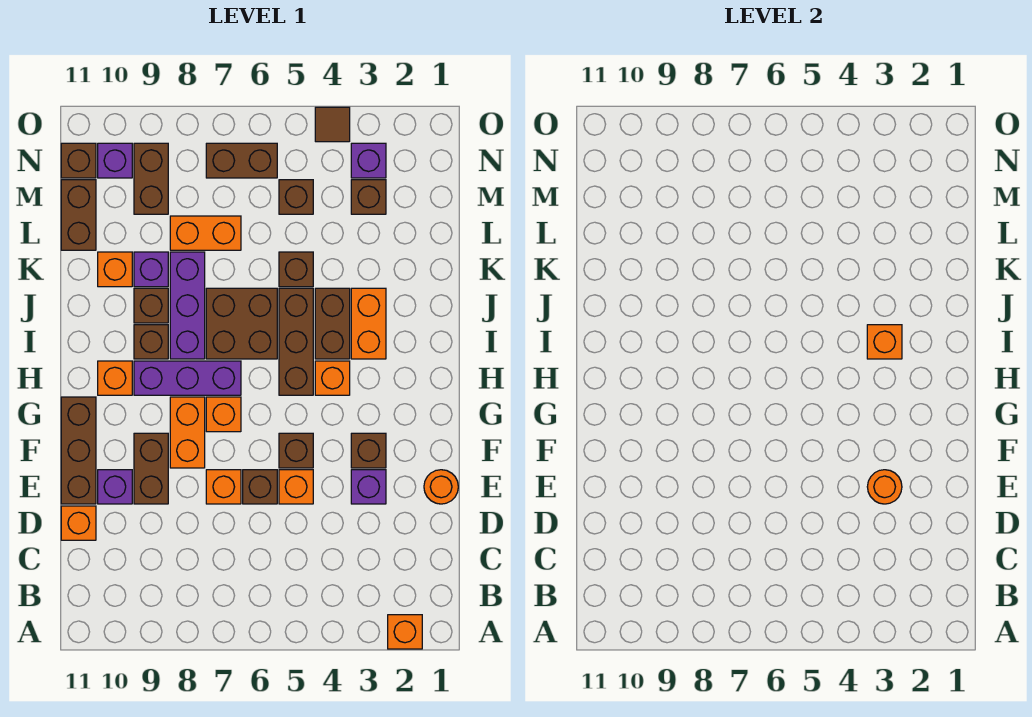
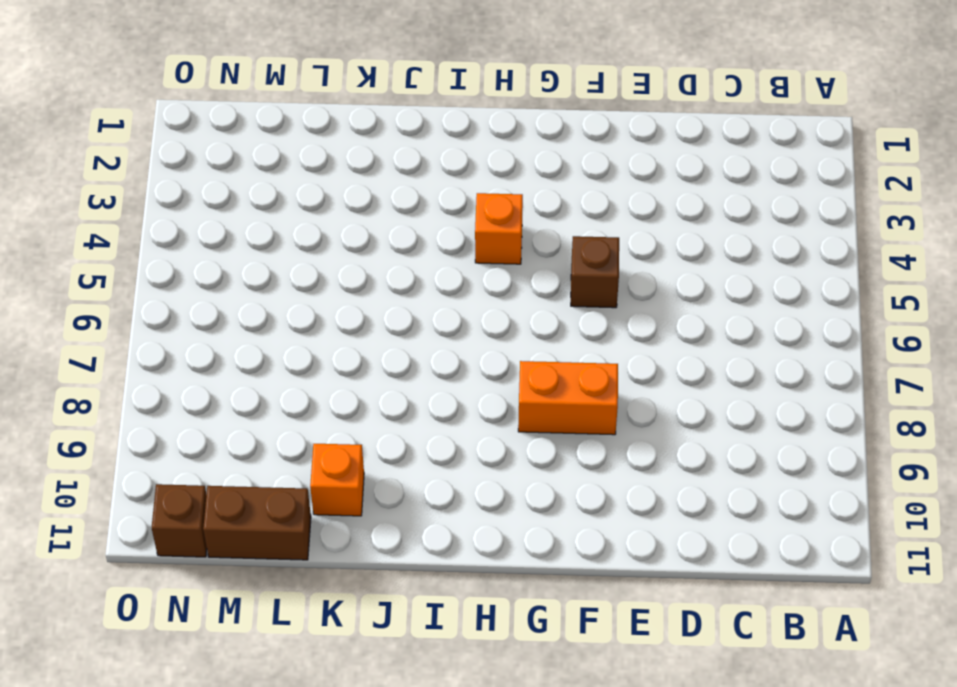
none -> orange brick A2 level 1
none -> orange brick D11 level 1
none -> orange round brick E1 level 1
none -> purple brick E3 level 1

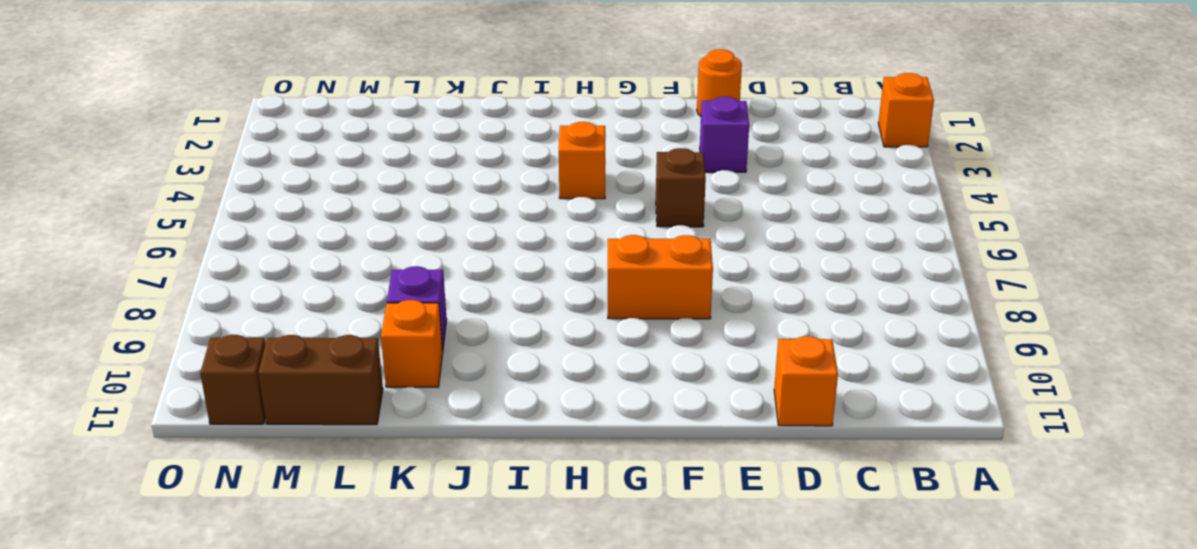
none -> orange brick E5 level 1
none -> brown brick E6 level 1
none -> orange brick E7 level 1
none -> brown brick E9:F9 level 1

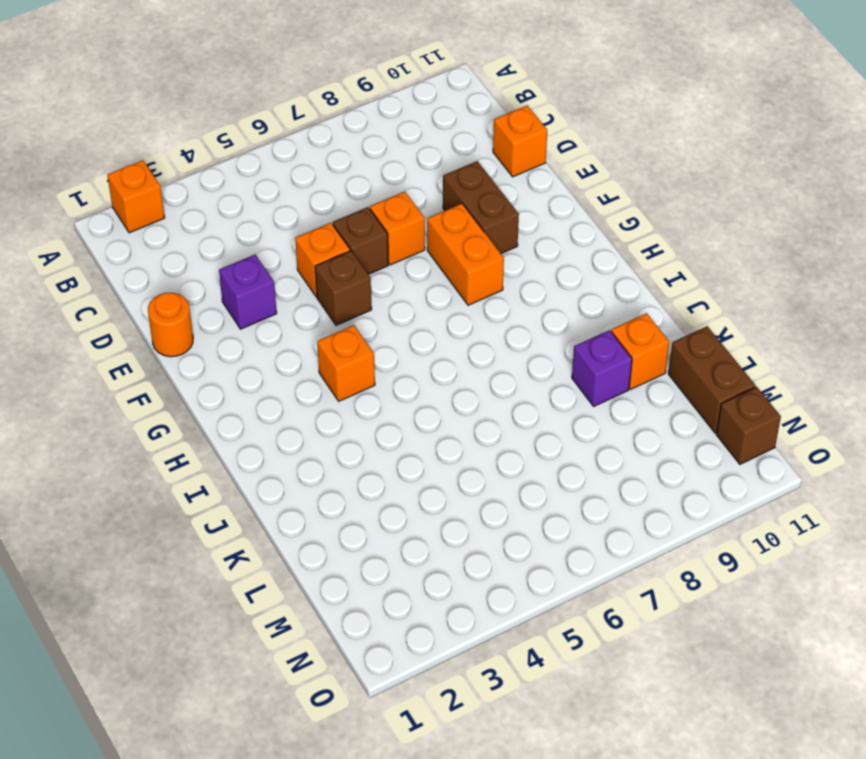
none -> purple brick E10 level 1
none -> brown brick E11:G11 level 1
none -> brown brick F3 level 1
none -> orange brick G7 level 1

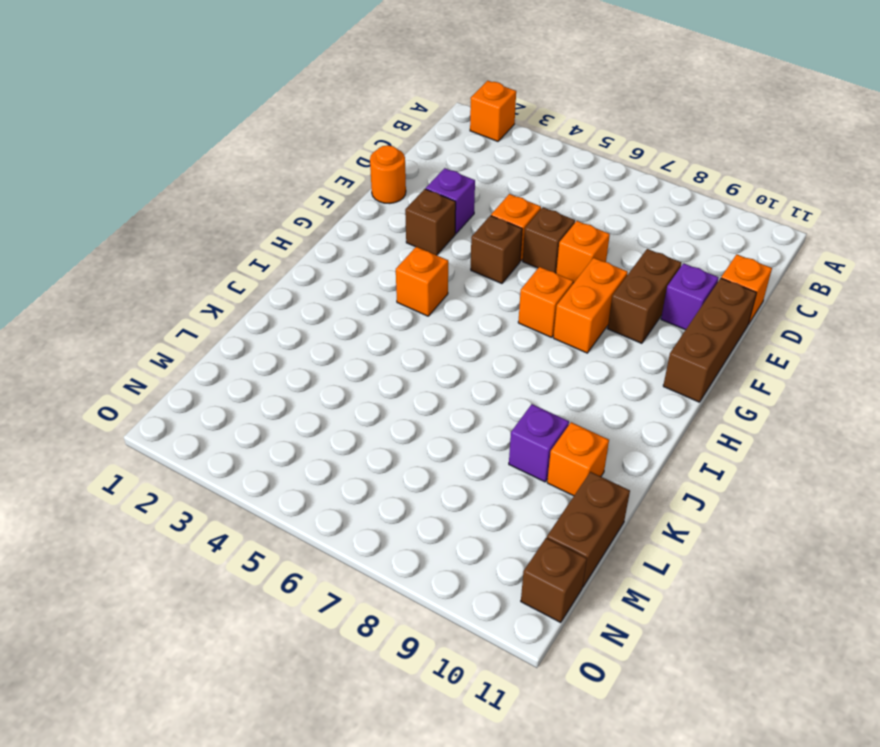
none -> brown brick H5:J5 level 1
none -> purple brick H7:H9 level 1
none -> orange brick H10 level 1
none -> orange brick I3:J3 level 1

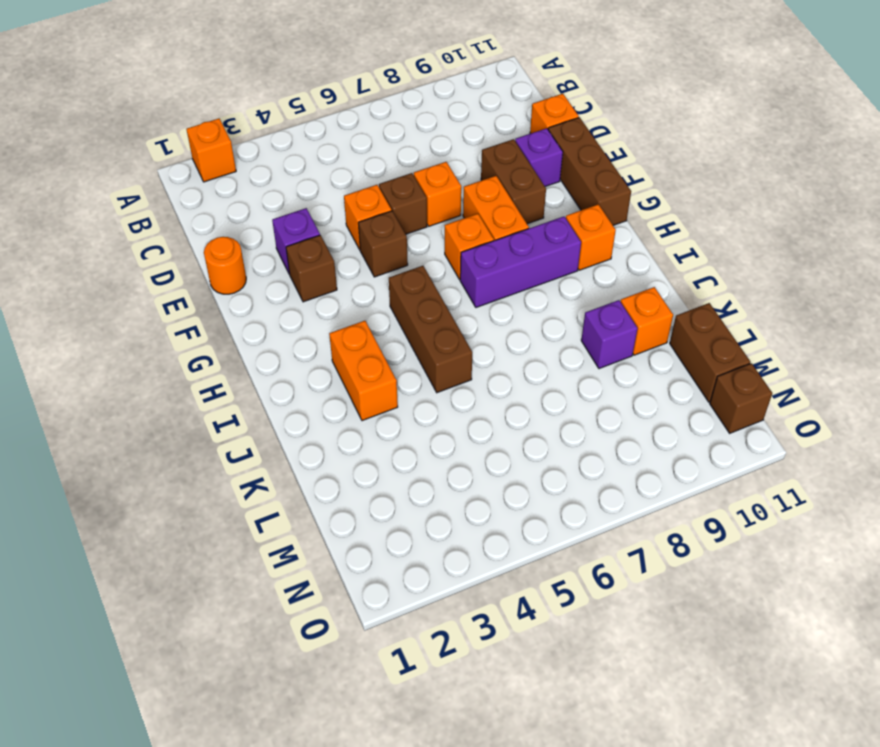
none -> orange brick H4 level 1
none -> brown brick I4:J4 level 1
none -> brown brick I6:J7 level 1
none -> purple brick I8:K8 level 1

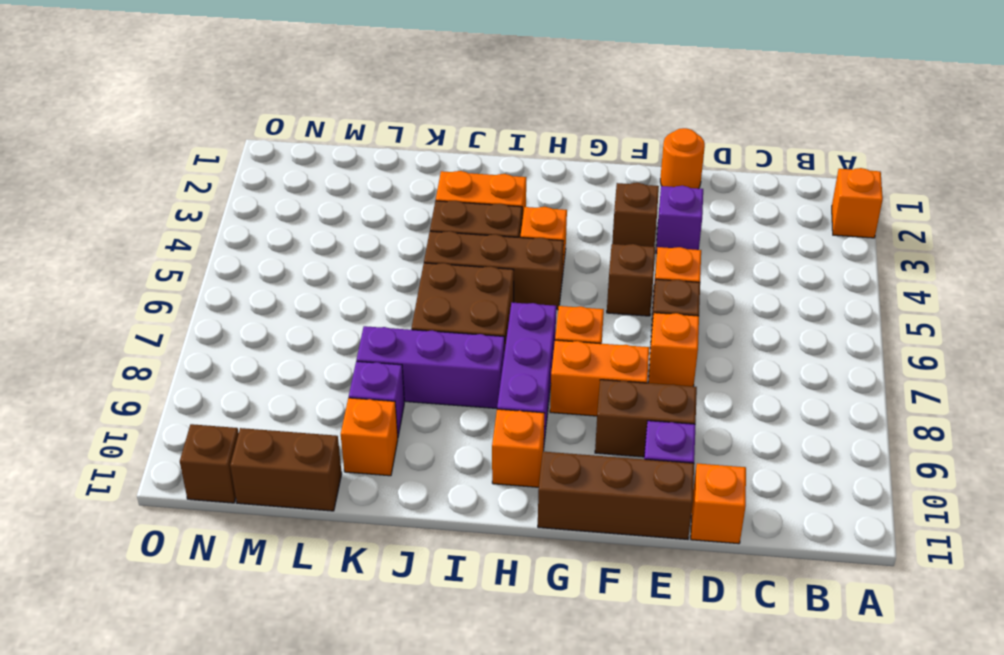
none -> brown brick I9 level 1
none -> brown brick J9 level 1
none -> brown brick K5 level 1
none -> orange brick L7:L8 level 1

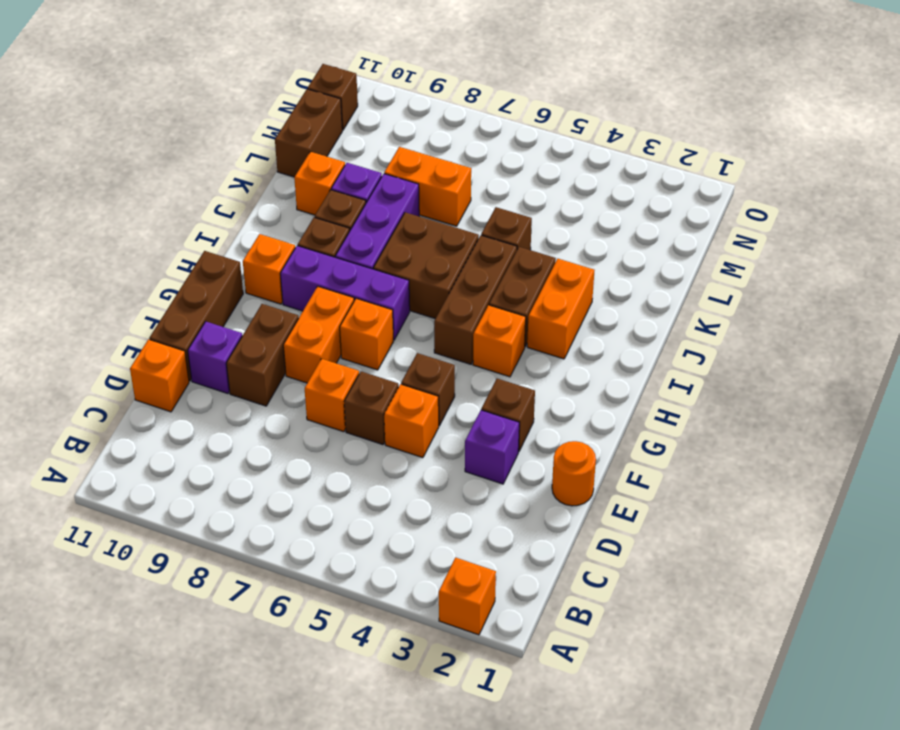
none -> brown brick M3 level 1
none -> brown brick M5 level 1
none -> brown brick M9:N9 level 1
none -> purple brick N3 level 1

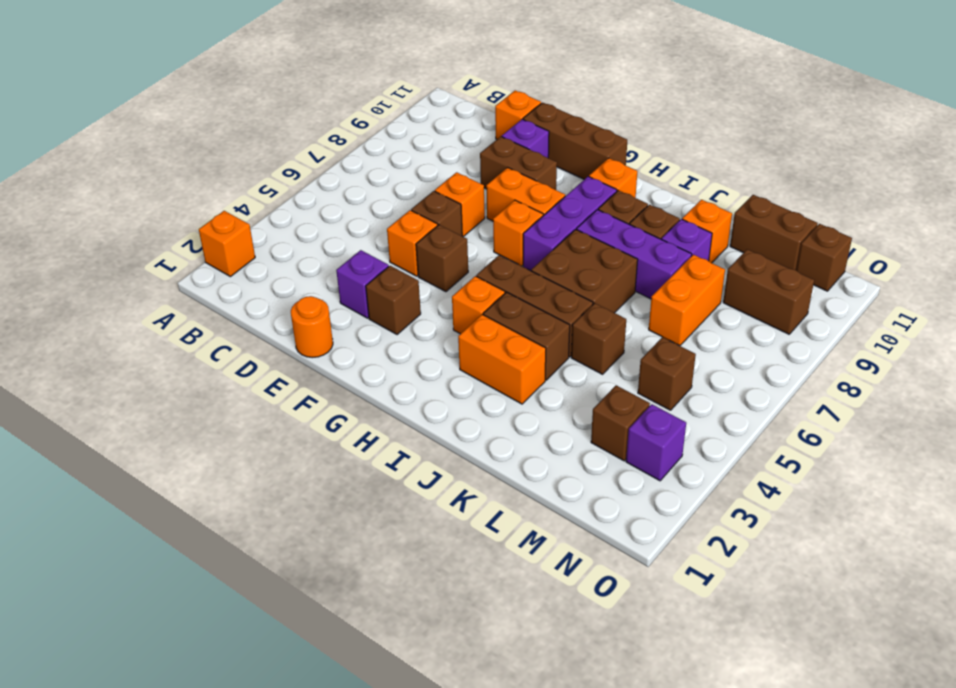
none -> brown brick N6:N7 level 1
none -> purple brick N10 level 1
none -> brown tile O4 level 1
none -> orange round brick E3 level 2

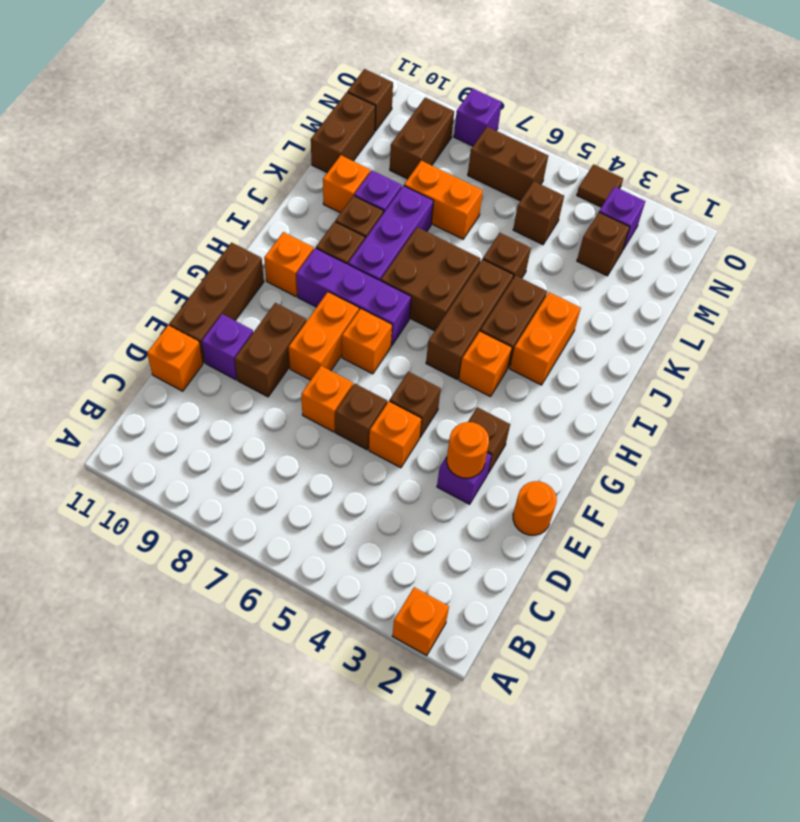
purple brick O8 level 1 -> purple brick N10 level 1
none -> orange brick I3 level 2

